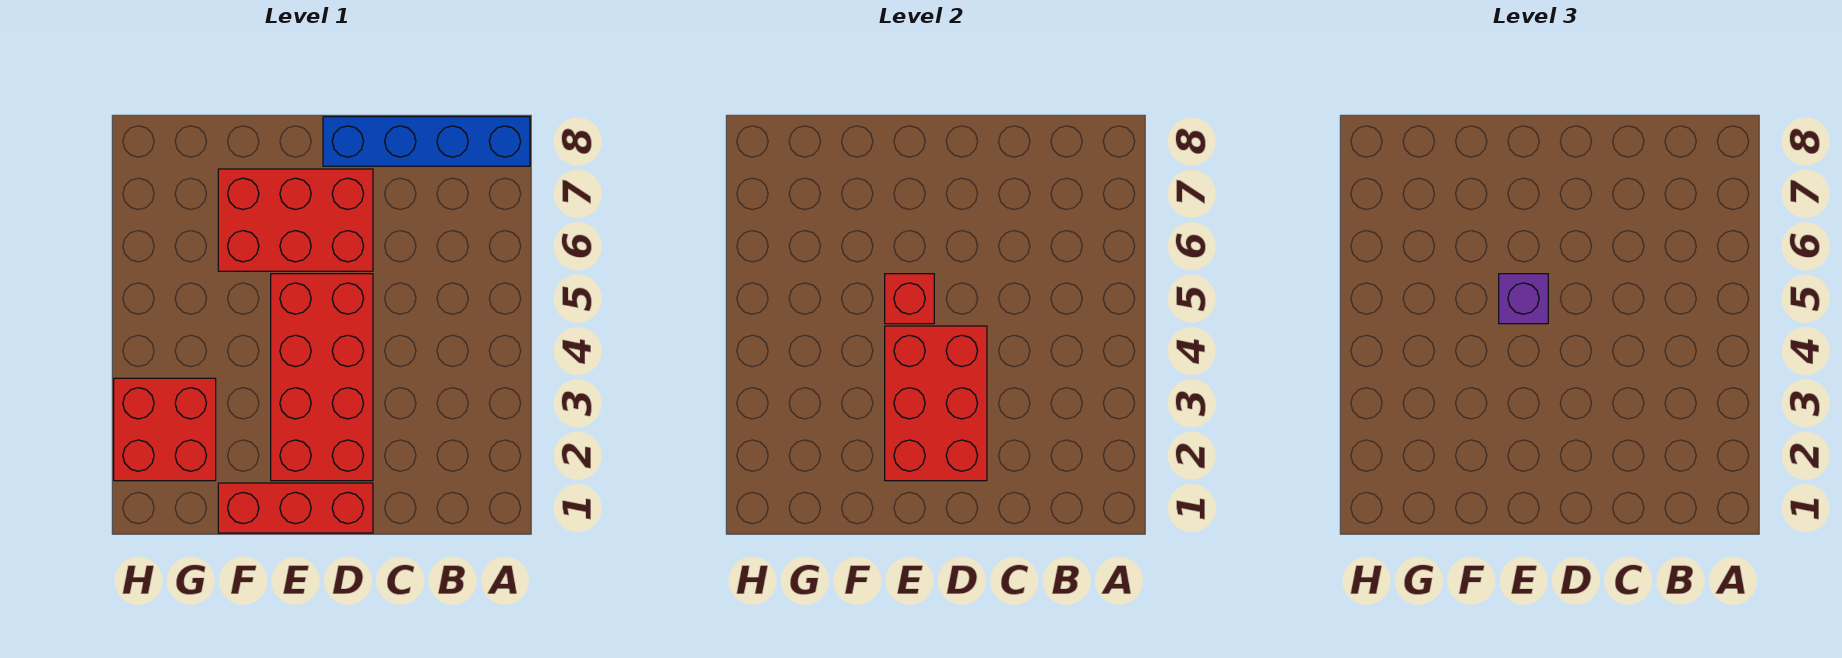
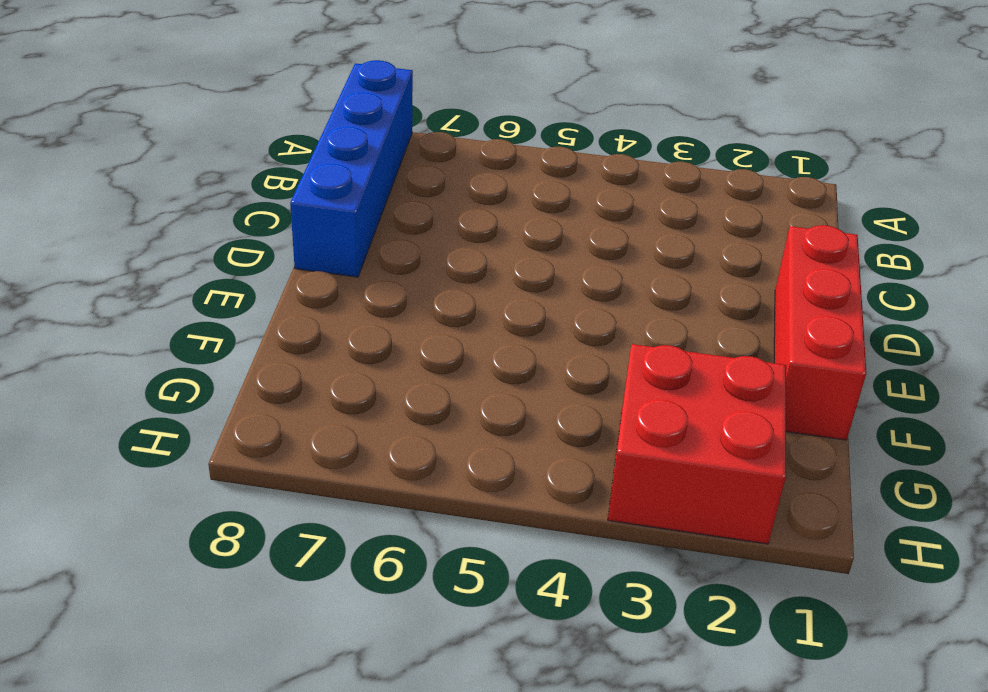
none -> red brick D2:E5 level 1
none -> red brick D6:F7 level 1

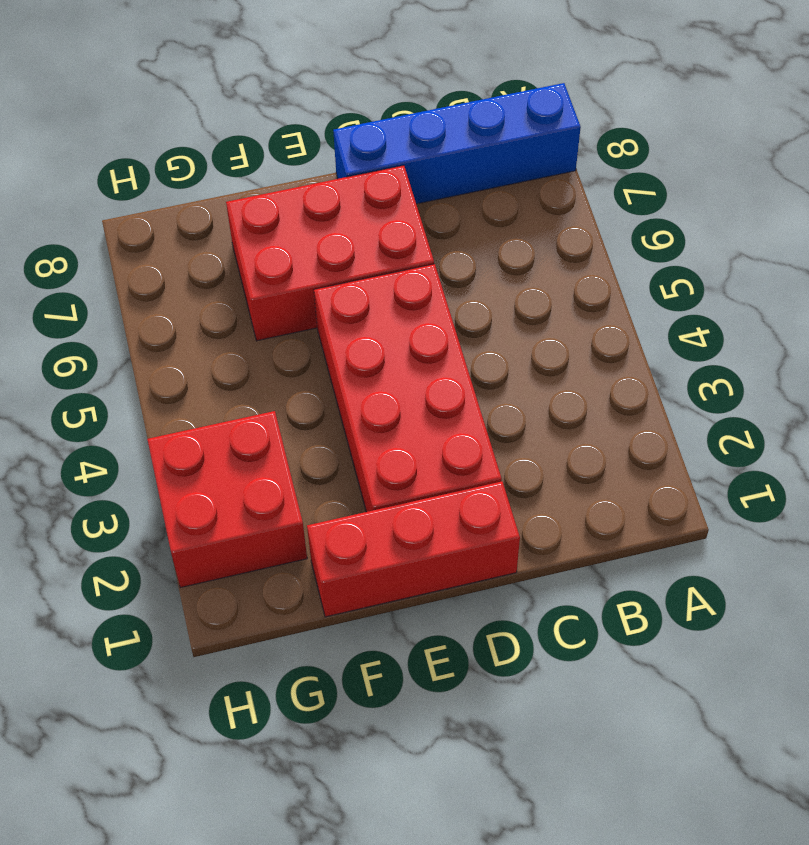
none -> red brick D2:E4 level 2
none -> red brick E5 level 2

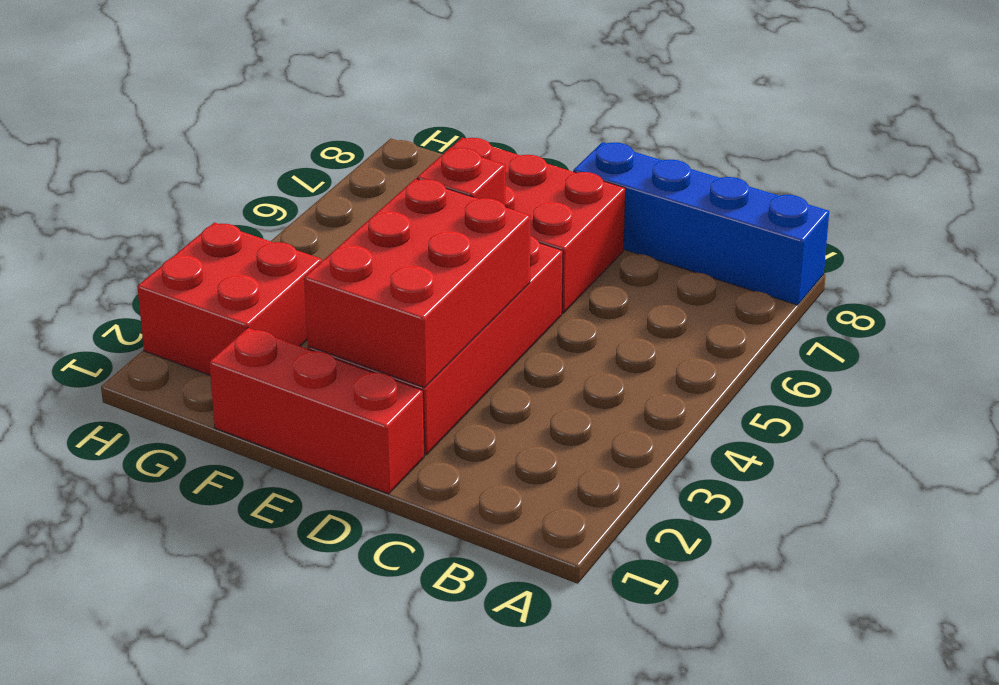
none -> purple brick E5 level 3

